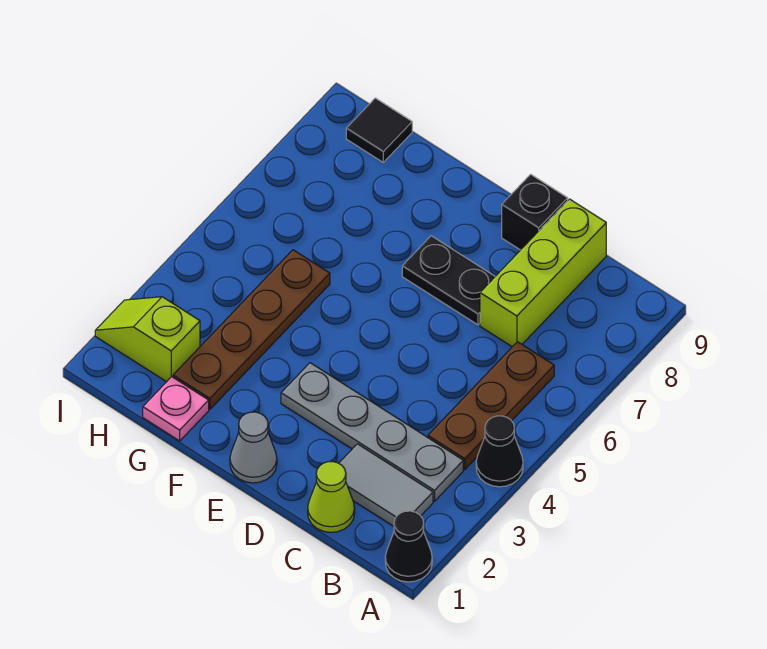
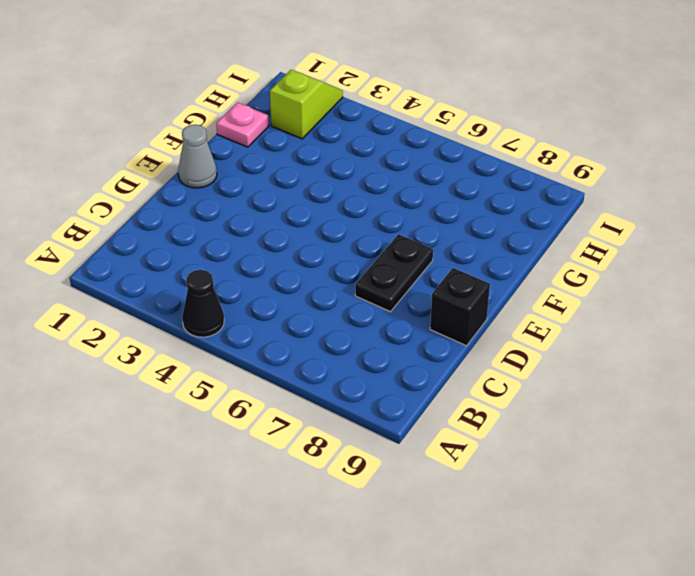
none -> black cone A1 level 1
none -> grey tile B2:C2 level 1
none -> grey plate B3:E3 level 1

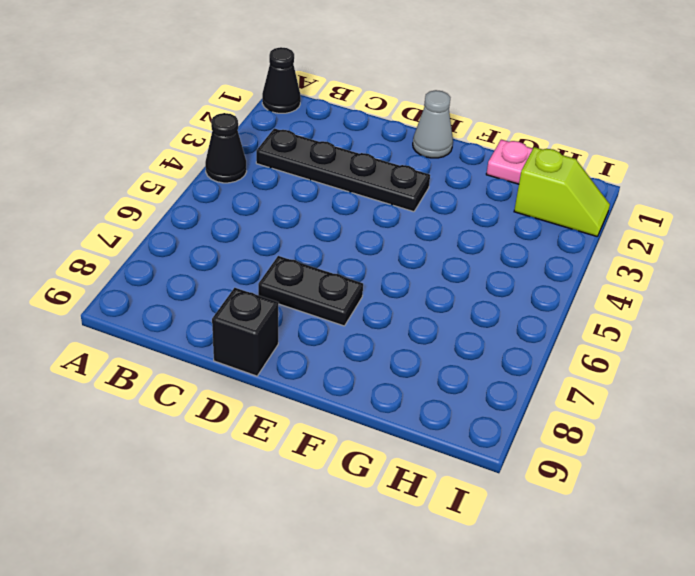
black plate B3:E3 level 1 -> grey plate B3:E3 level 1
none -> grey tile B2:C2 level 1
none -> brown plate B4:B6 level 1
none -> lime cone C1 level 1

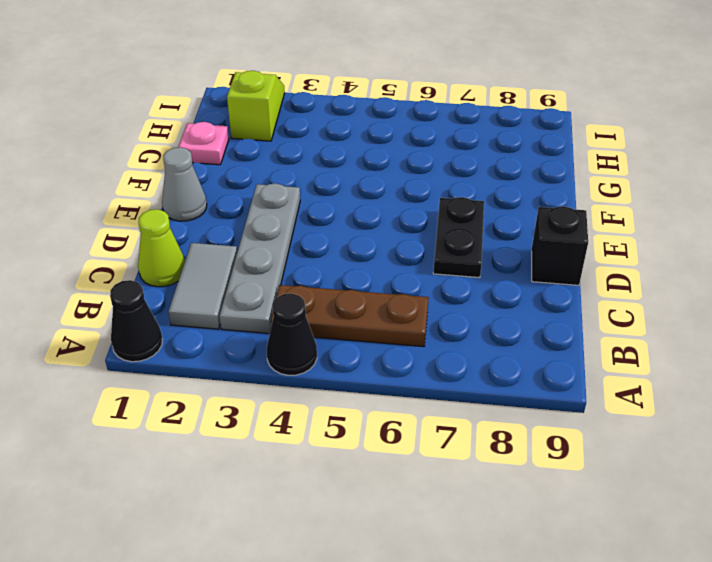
none -> lime brick C7:C9 level 1
none -> brown plate G2:G5 level 1
none -> black tile H9 level 1

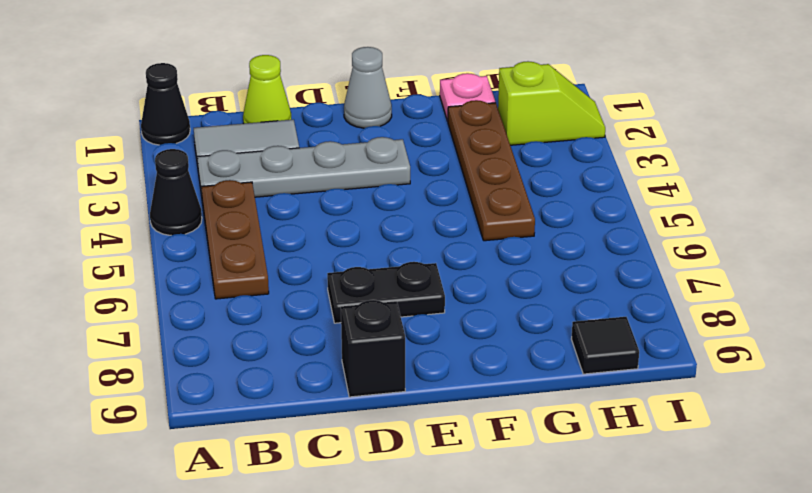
none -> lime brick C7:C9 level 1

